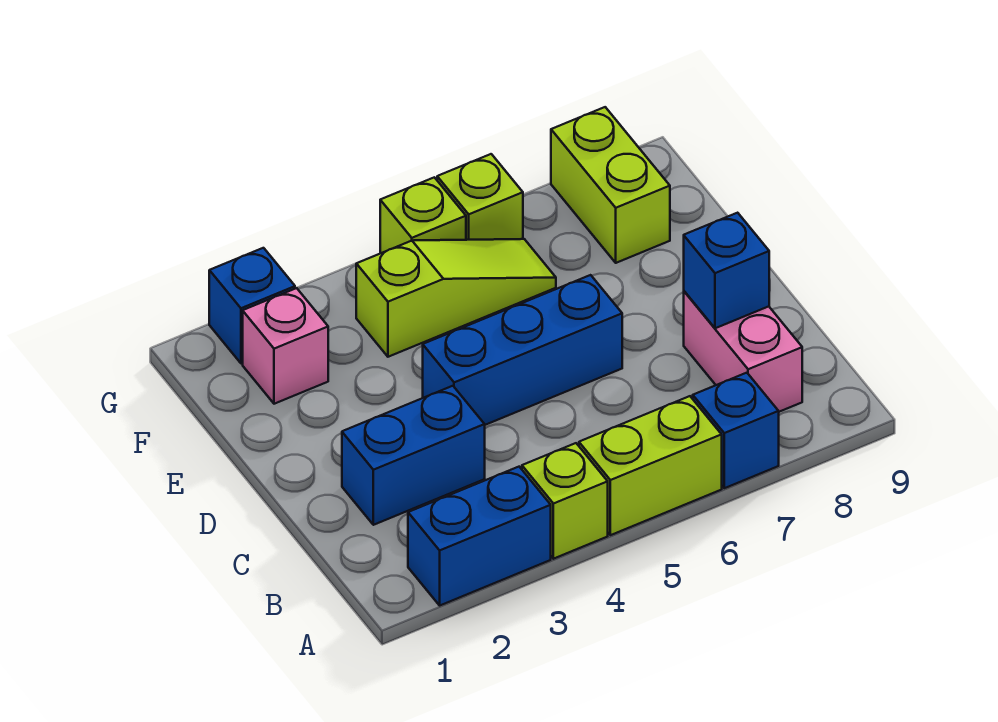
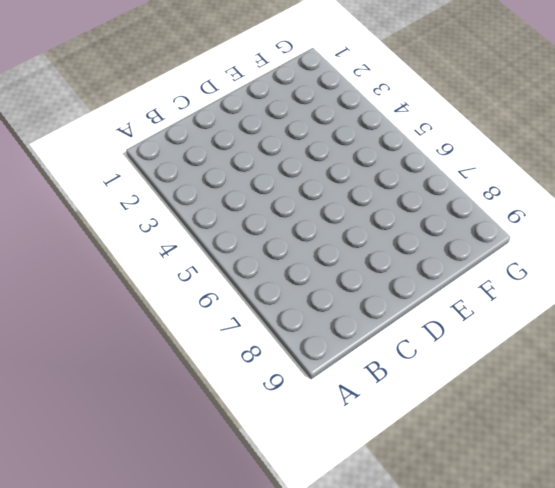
none -> blue brick A2:A3 level 1
none -> lime brick A4 level 1
none -> lime brick A5:A6 level 1

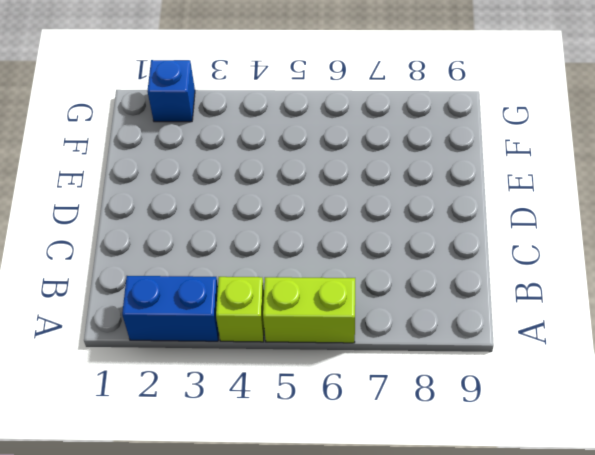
none -> blue brick A7 level 1
none -> pink brick B8:C8 level 1
none -> blue brick C2:C3 level 1

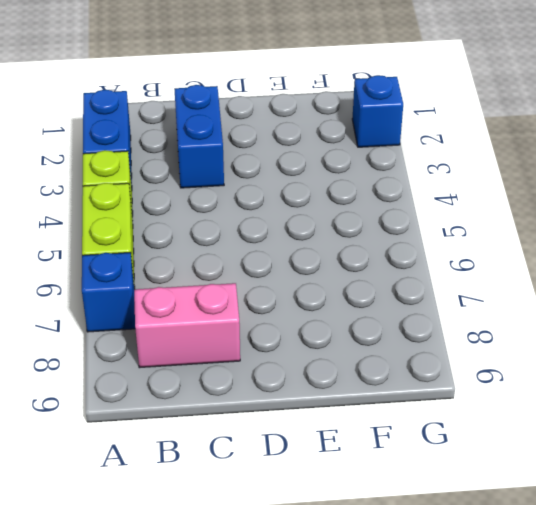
none -> blue brick D4:D6 level 1
none -> pink brick F2 level 1
none -> lime slope F4:F6 level 1 top 4

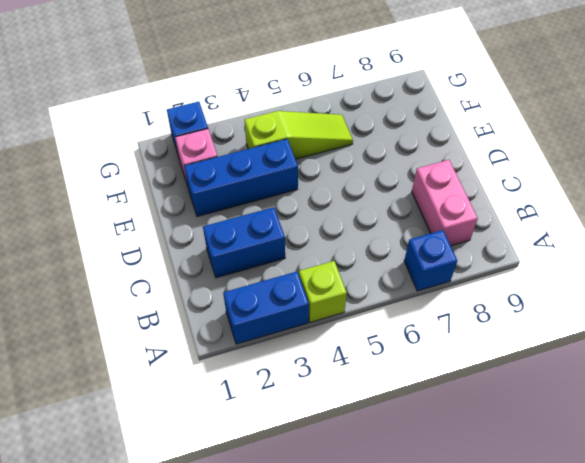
blue brick E2:E4 level 1 -> blue brick D4:D6 level 1
none -> lime brick A5:A6 level 1
none -> lime brick F8:G8 level 1
none -> lime brick G5 level 1

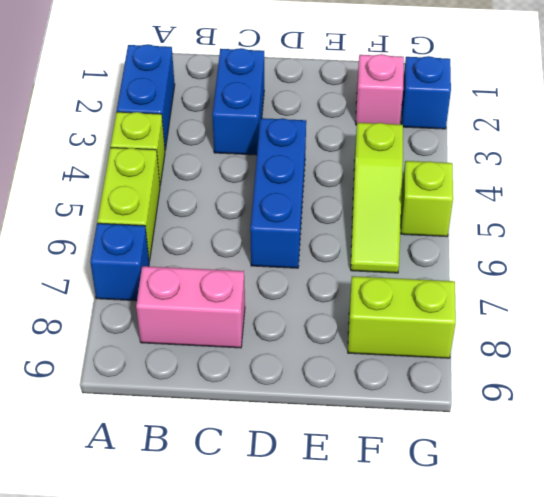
none -> lime brick G6 level 1
none -> blue brick C8 level 2

